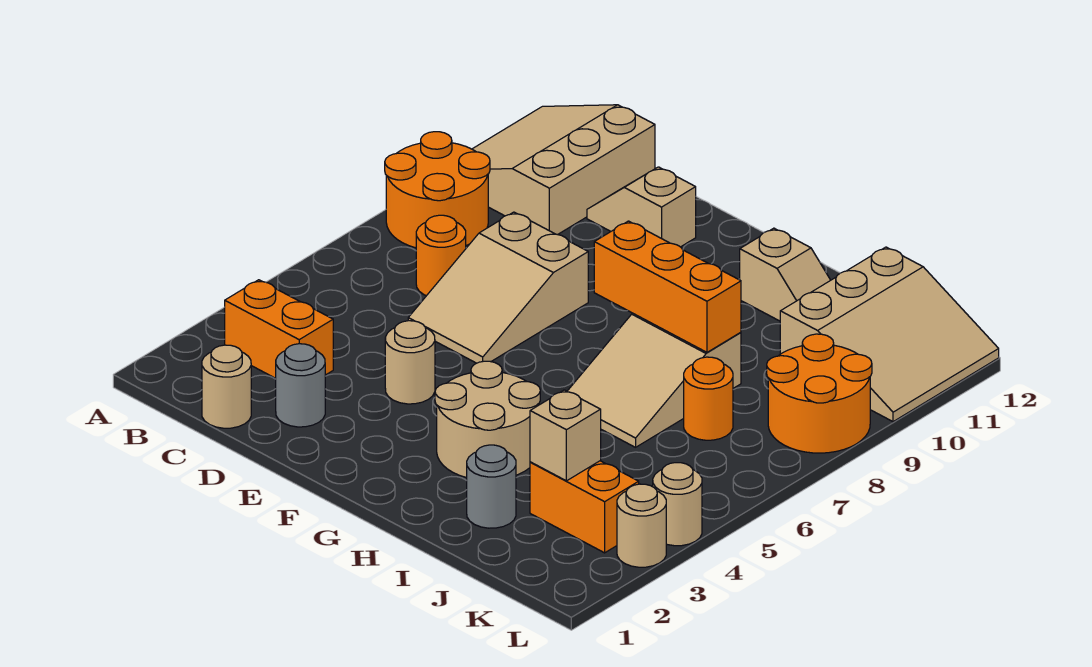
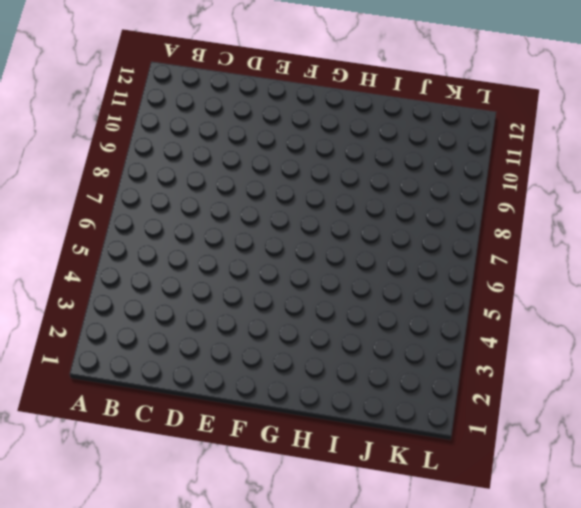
none -> orange round brick A8:B9 level 1
none -> tan slope A10:C12 level 1 top C
none -> orange brick B3:C3 level 1

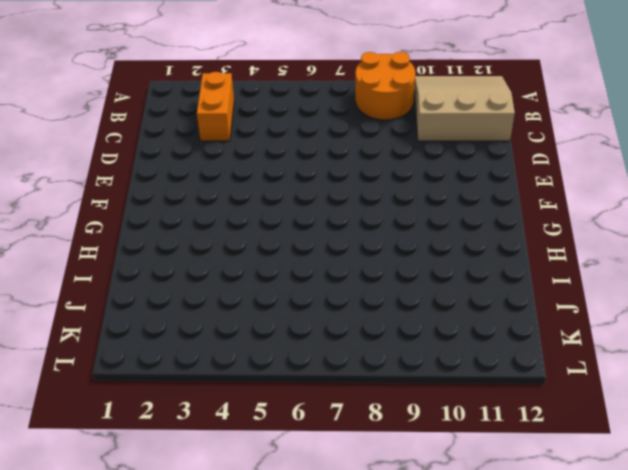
none -> tan round brick C1 level 1
none -> orange round brick C7 level 1
none -> grey round brick D2 level 1

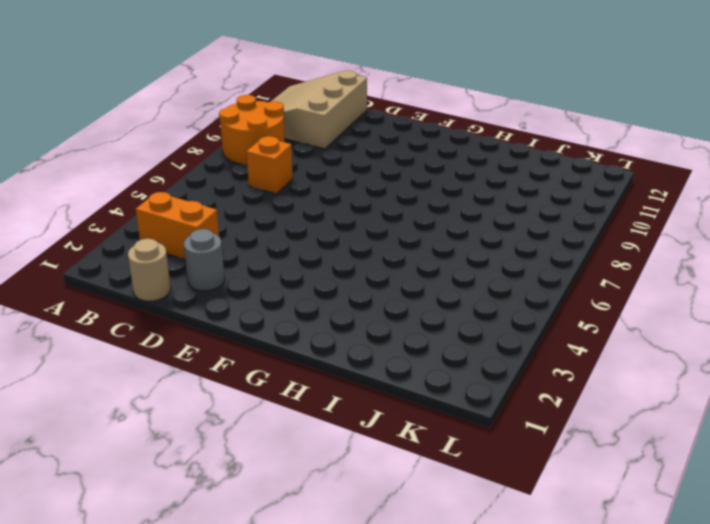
orange brick C7 level 1 -> orange round brick C7 level 1
none -> tan slope D6:E8 level 1 top 8
none -> tan slope D11:E11 level 1 top E
none -> tan round brick E4 level 1

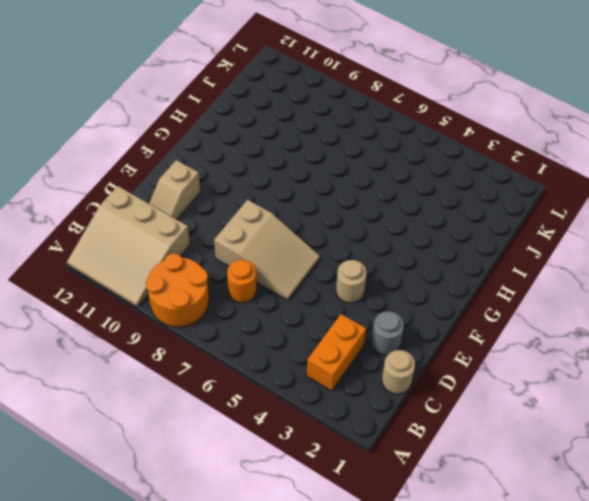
none -> tan round brick G3:H4 level 1
none -> tan slope H6:I8 level 1 top 8
none -> tan slope H11:I11 level 1 top H

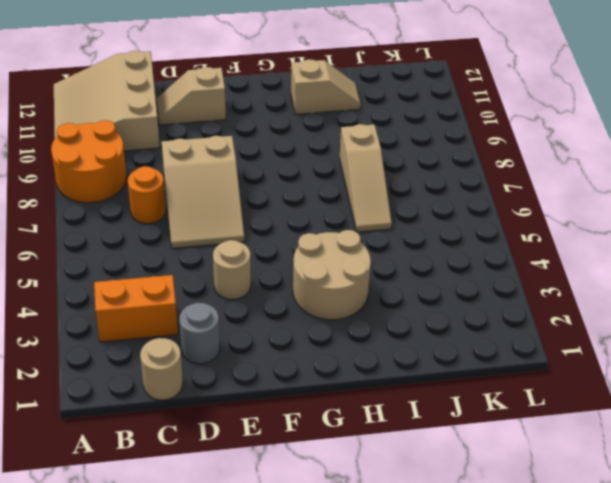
tan slope I6:I8 level 1 top 8 -> tan slope H6:I8 level 1 top 8
none -> grey round brick I2 level 1
none -> orange brick J3:K3 level 1
none -> orange round brick J7 level 1

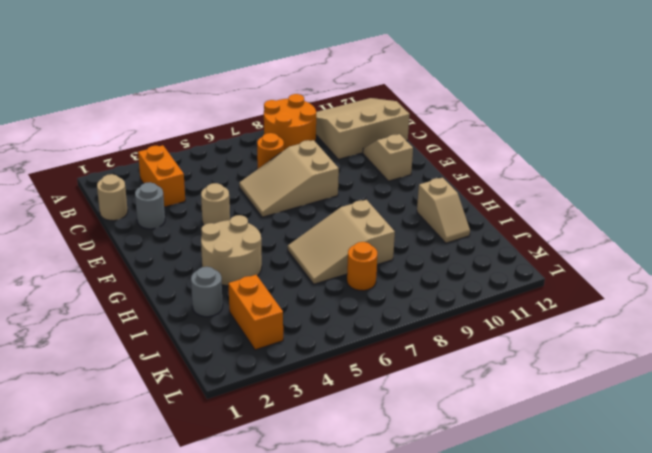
none -> tan slope J10:L12 level 1 top J
none -> orange round brick K8:L9 level 1
none -> tan round brick L3 level 1

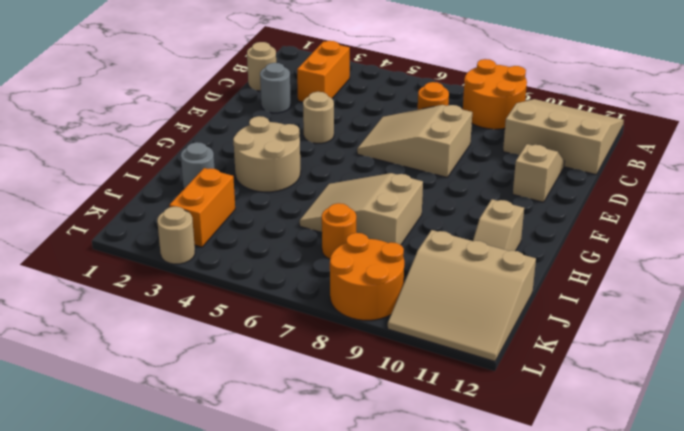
none -> tan round brick L4 level 1
none -> orange brick G8:I8 level 2
none -> tan brick J3 level 2

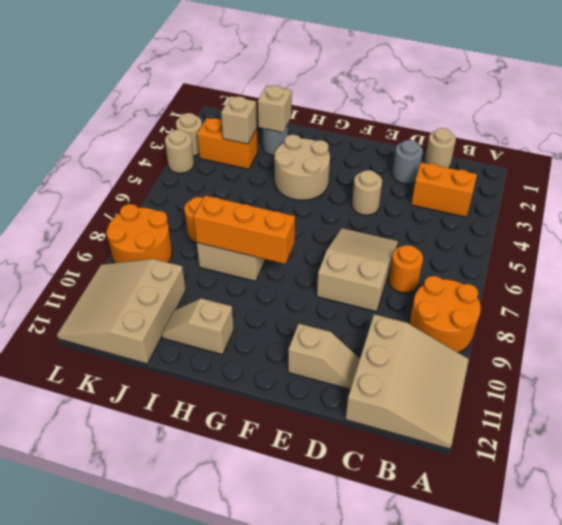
tan brick I2 level 2 -> none

